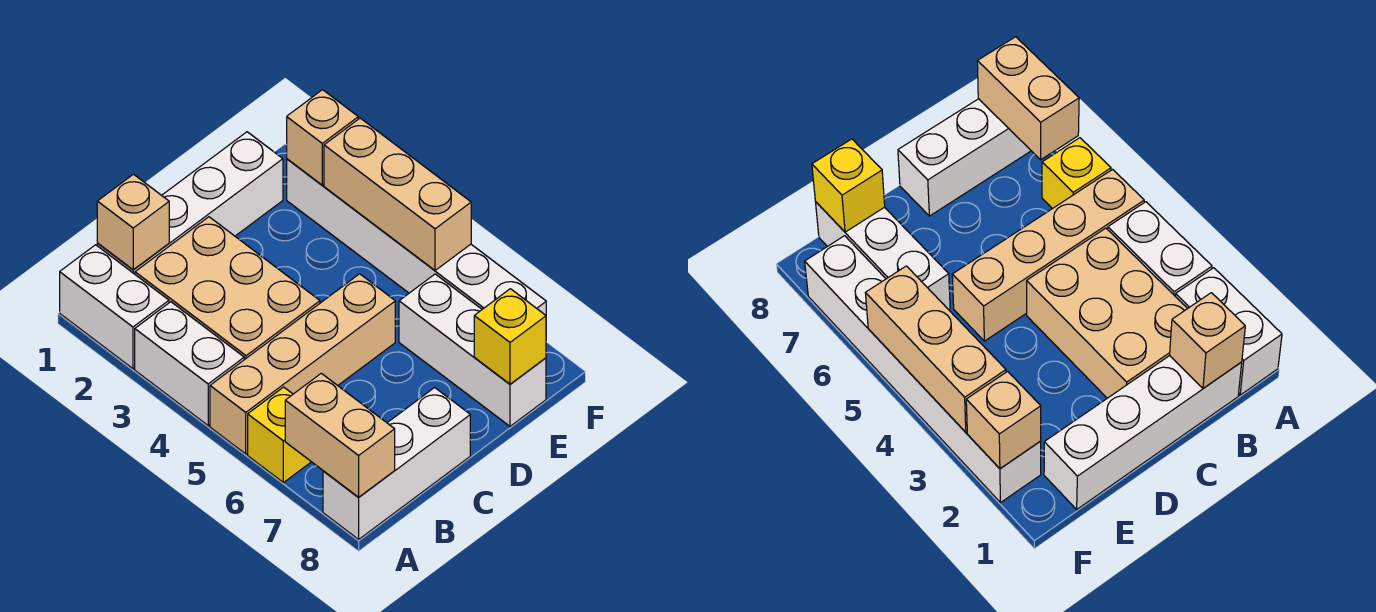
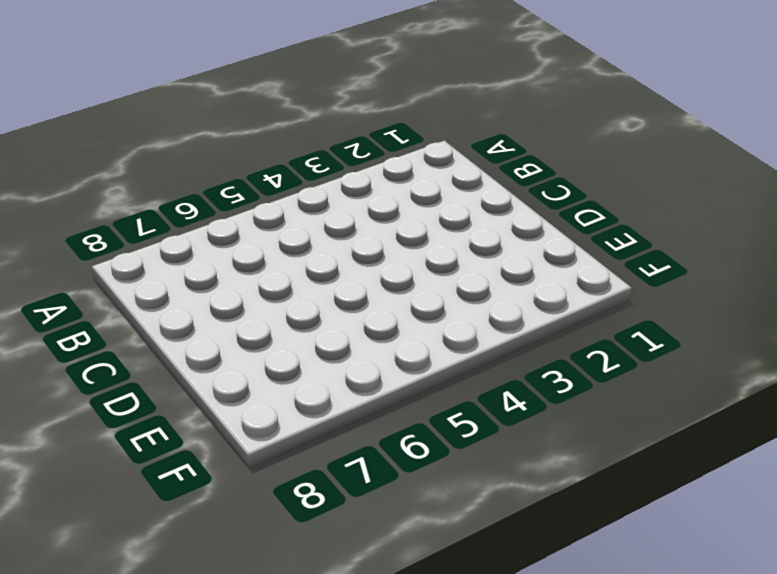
none -> white brick A1:A2 level 1
none -> white brick A3:A4 level 1
none -> tan brick A5:D5 level 1

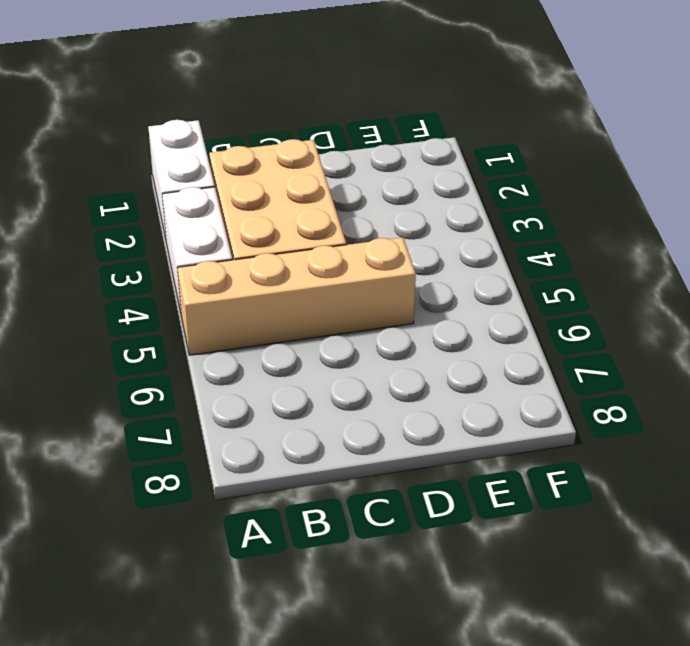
none -> yellow brick A6 level 1
none -> white brick A8:C8 level 1
none -> white brick B1:E1 level 1

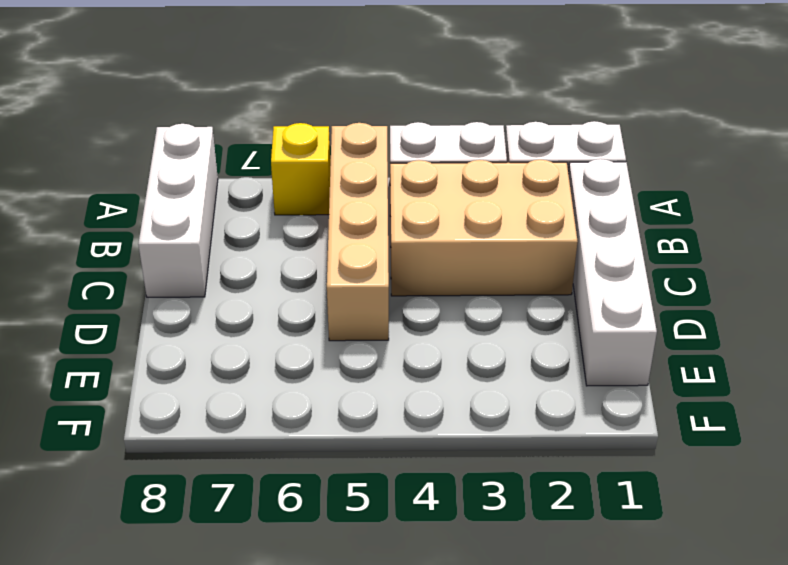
none -> white brick E6:E8 level 1
none -> white brick F2:F7 level 1
none -> tan brick A7:A8 level 2

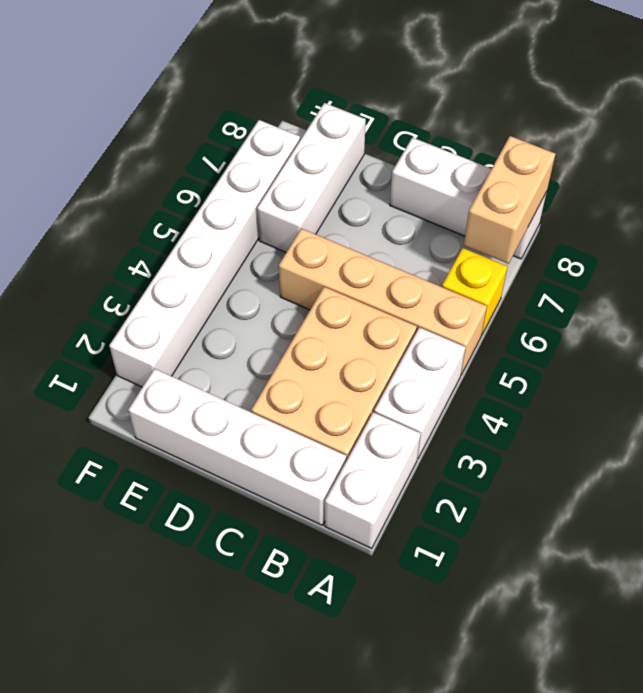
none -> tan brick B1 level 2
none -> yellow brick E8 level 2
none -> tan brick F2 level 2

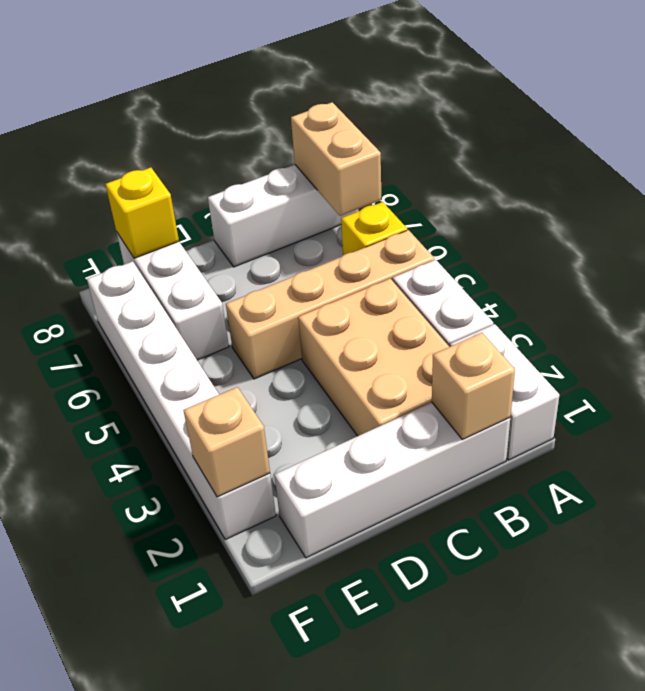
none -> tan brick F3:F5 level 2

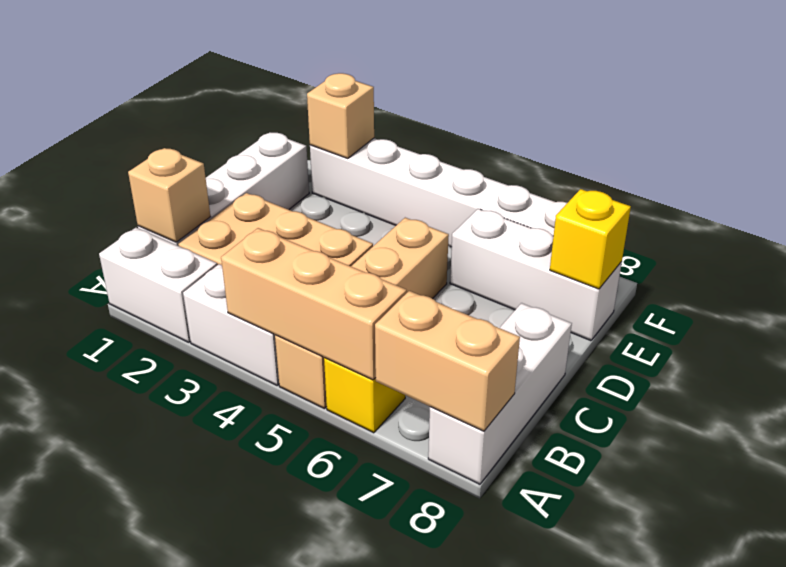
tan brick A4:A6 level 2 -> tan brick F3:F5 level 2

